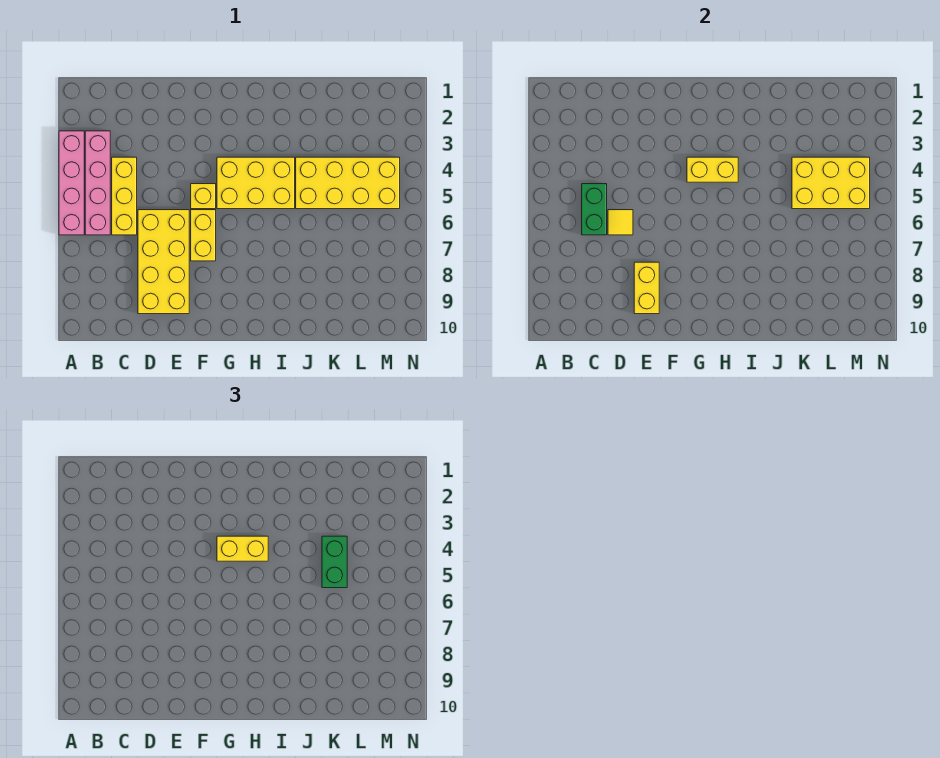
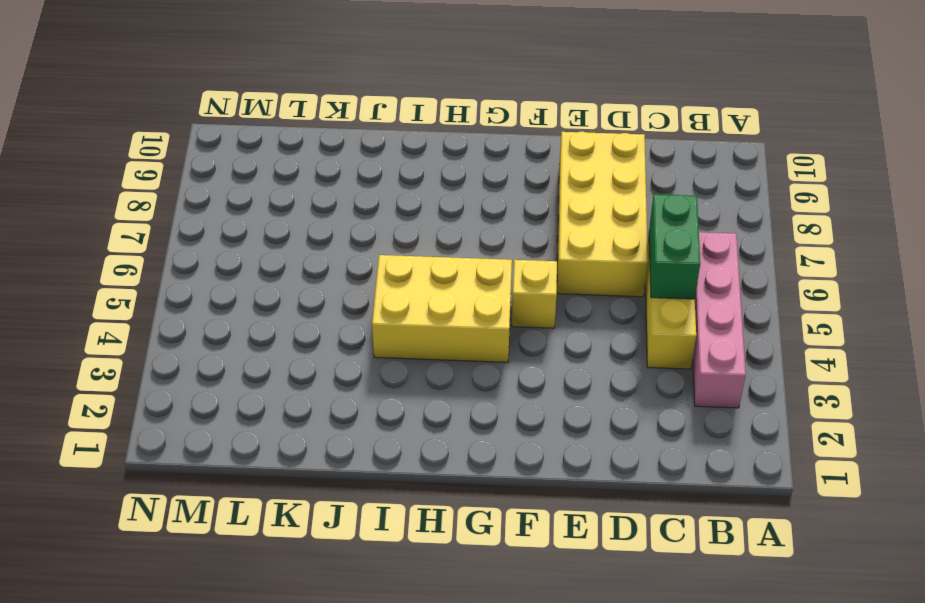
none -> pink brick A3:A6 level 1
none -> yellow brick F6:F7 level 1
none -> yellow brick J4:M5 level 1

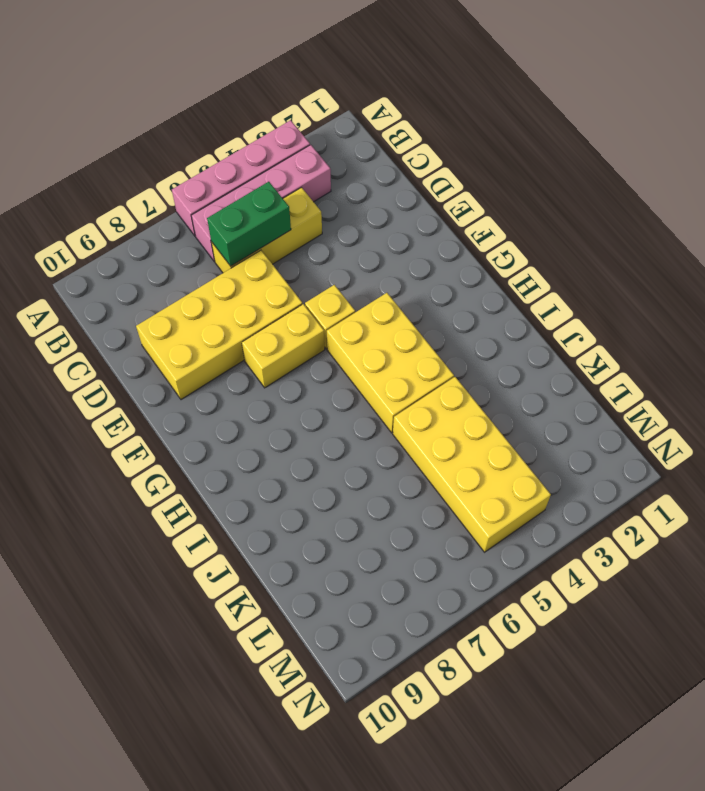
none -> yellow tile D6 level 2
none -> yellow brick E8:E9 level 2
none -> yellow brick G4:H4 level 2

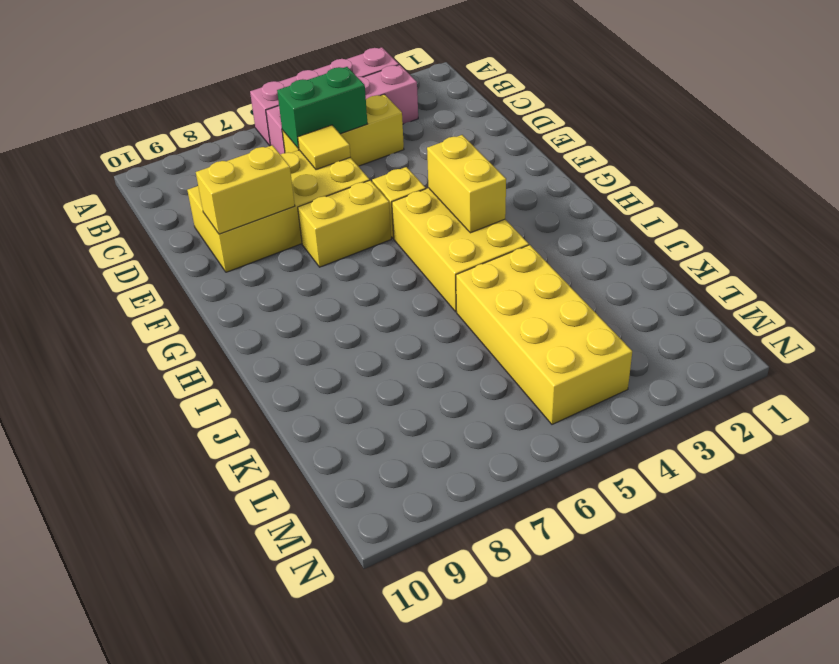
none -> yellow brick K4:M5 level 2
none -> yellow brick G4:H4 level 3
none -> green brick K4:K5 level 3

